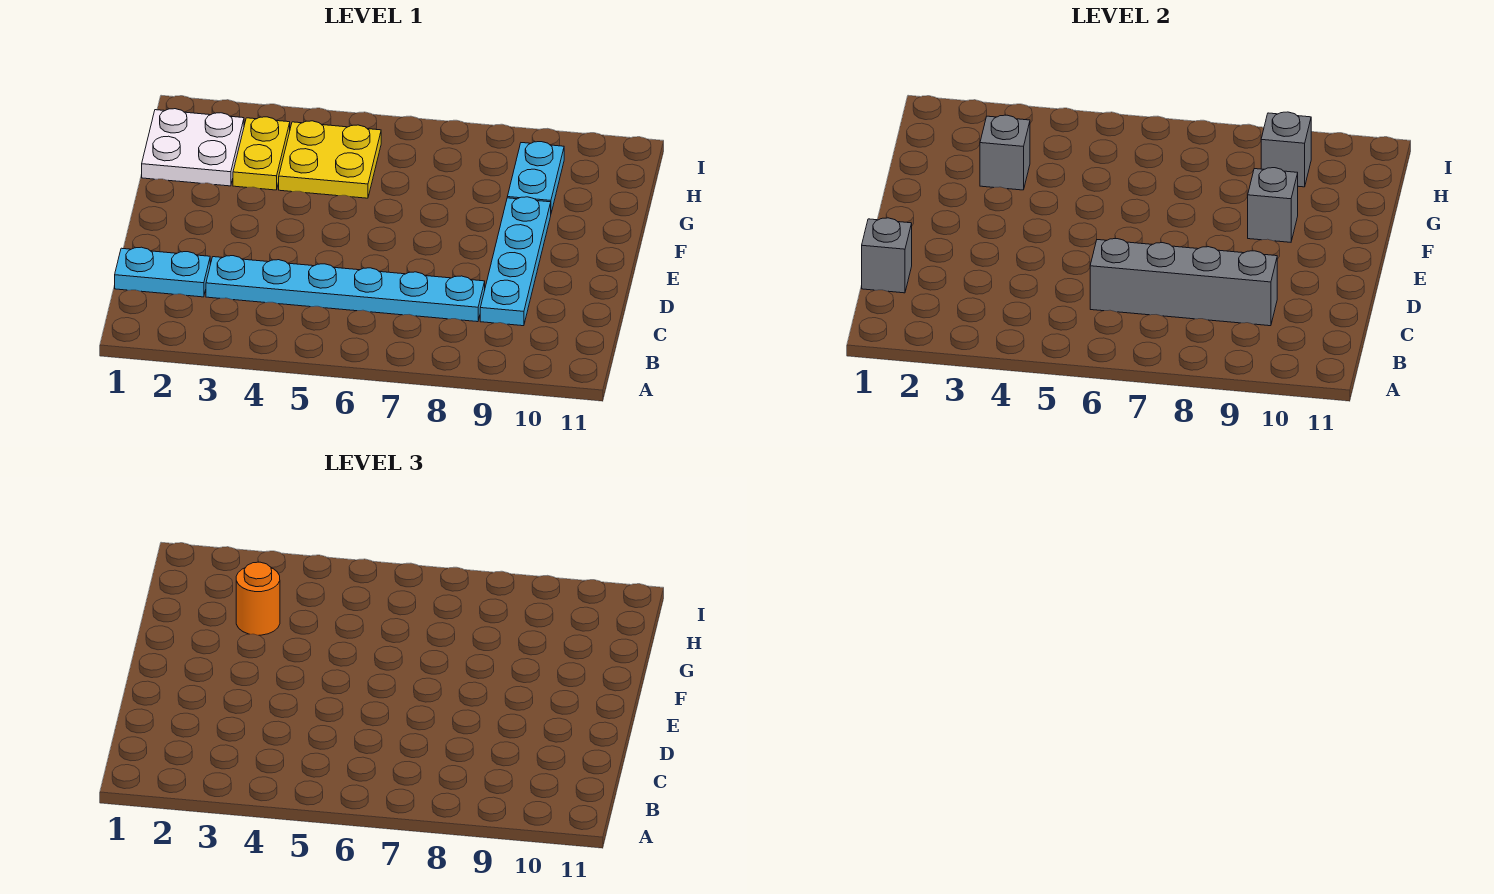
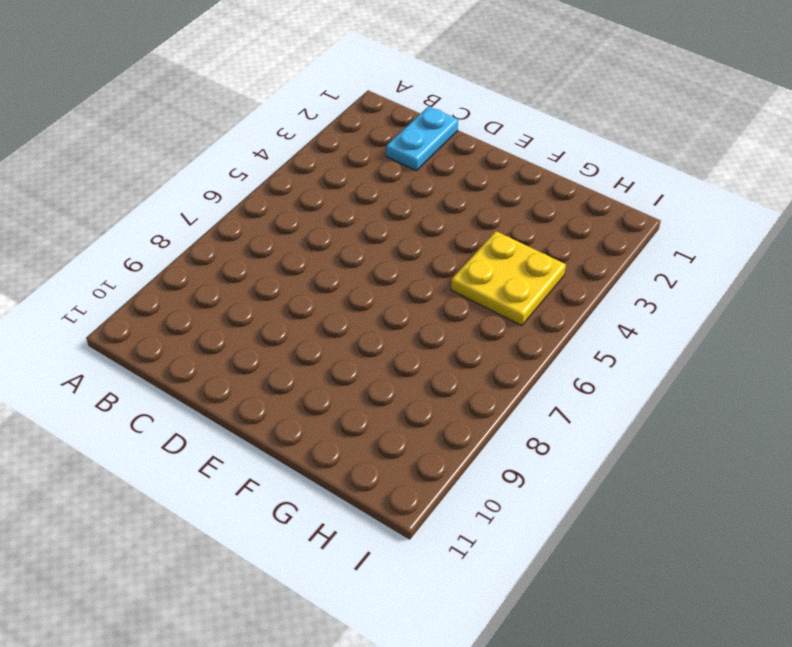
none -> cyan plate C3:C8 level 1
none -> cyan plate C9:F9 level 1
none -> white plate G1:H2 level 1

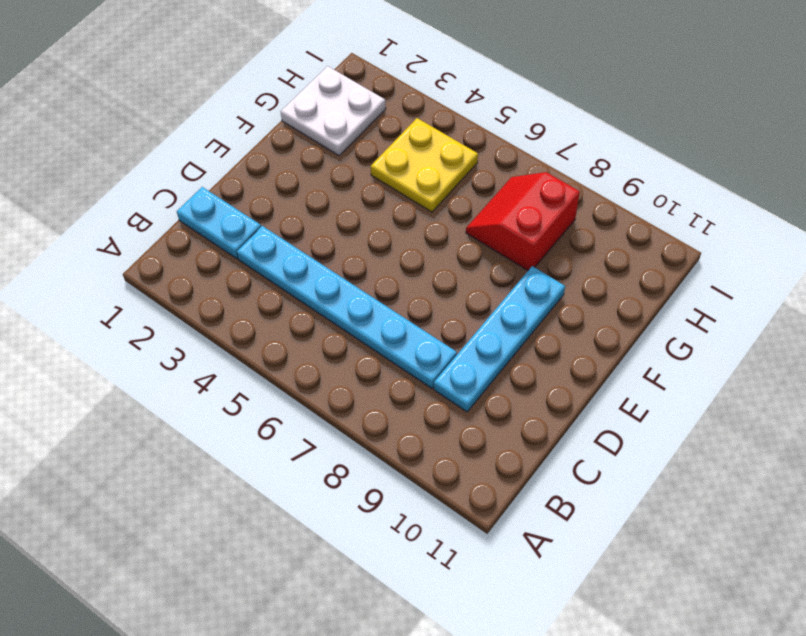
red slope G7:H8 level 1 top 8 -> none
none -> yellow plate G3:H3 level 1
none -> cyan plate G9:H9 level 1
none -> grey brick C1 level 2

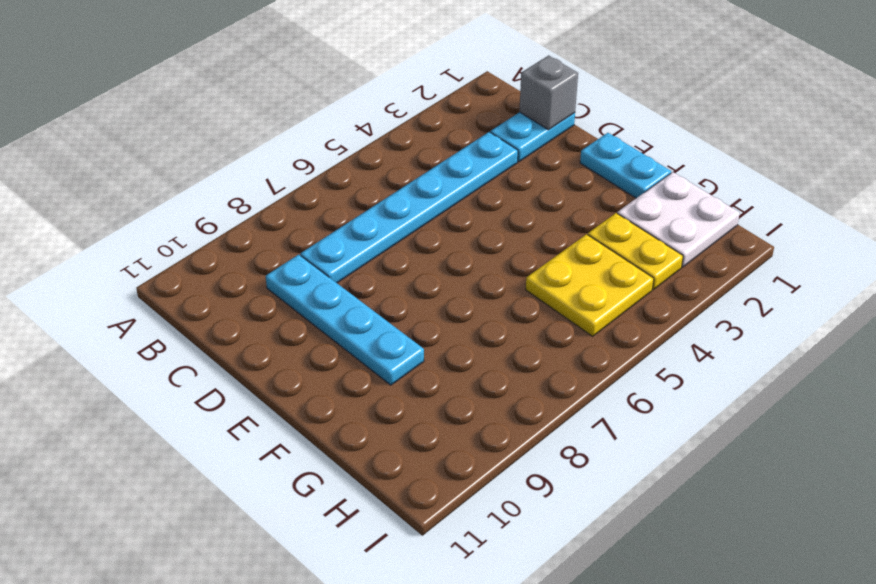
cyan plate E1:F1 level 1 -> cyan plate G9:H9 level 1
none -> grey brick C6:C9 level 2
none -> grey brick F9 level 2
none -> grey brick G3 level 2

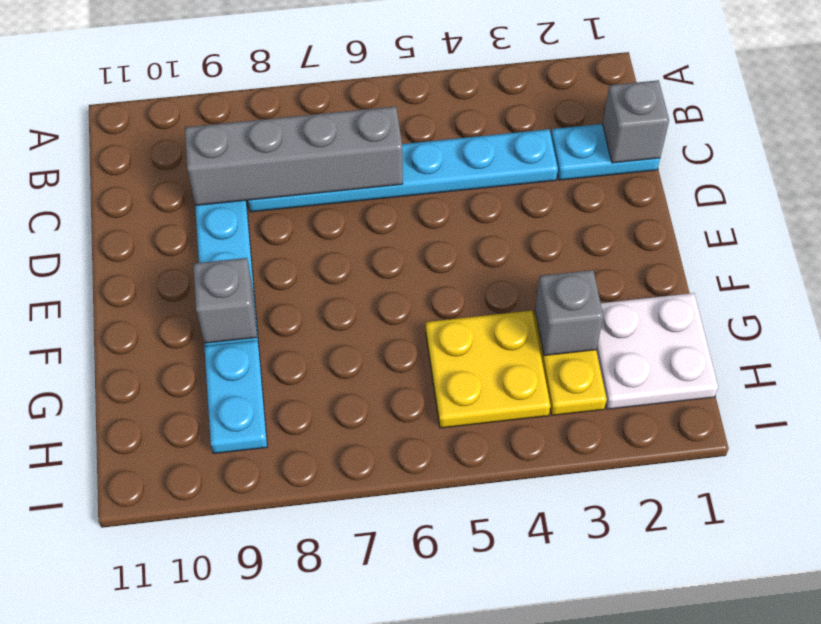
none -> grey brick H9 level 2
none -> orange round brick G3 level 3

